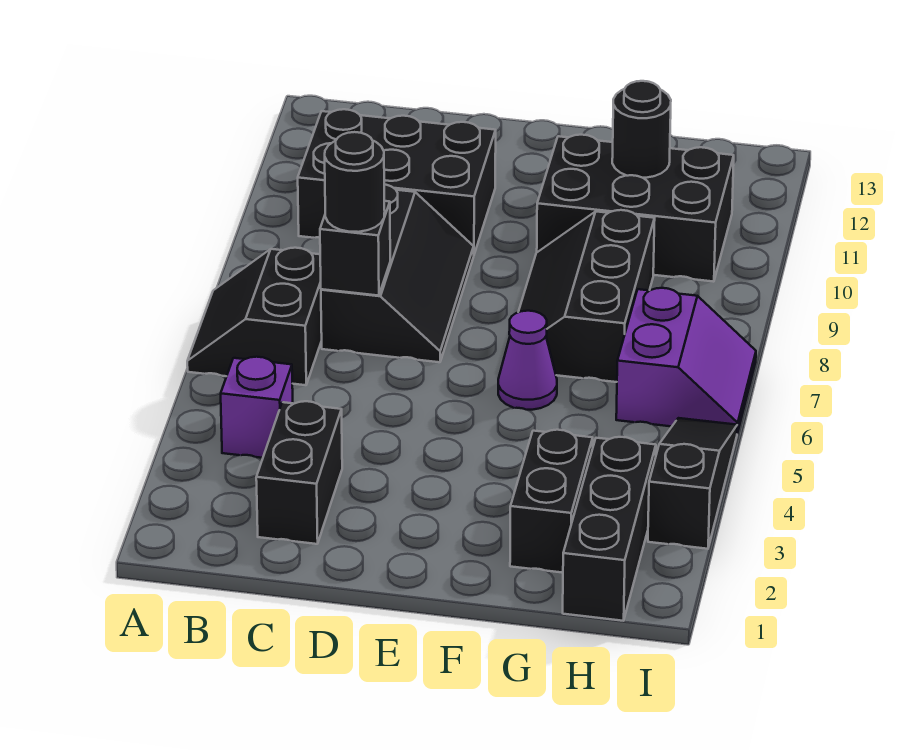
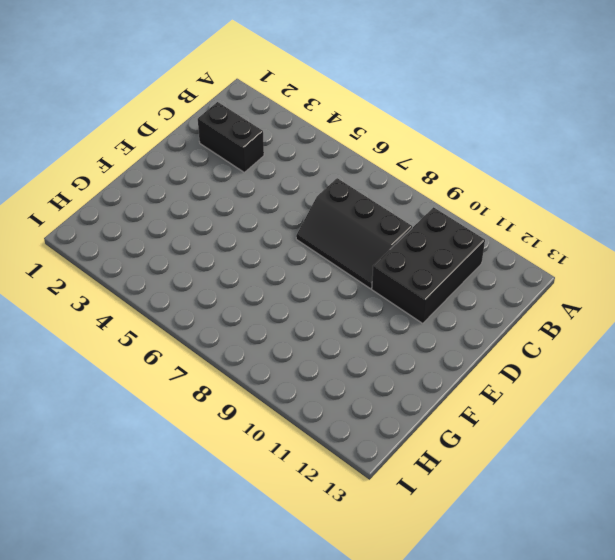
none -> black slope A6:B7 level 1 top B
none -> purple brick B4 level 1
none -> purple cone F6 level 1

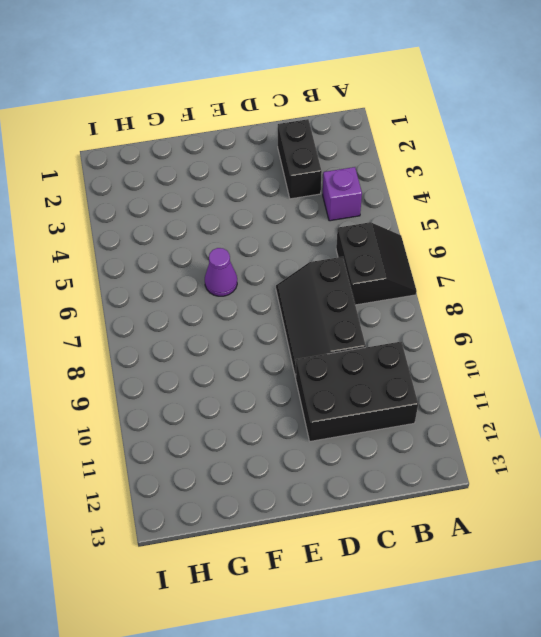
none -> black slope F7:G9 level 1 top G
none -> black brick F10:H11 level 1
none -> black brick G2:G3 level 1

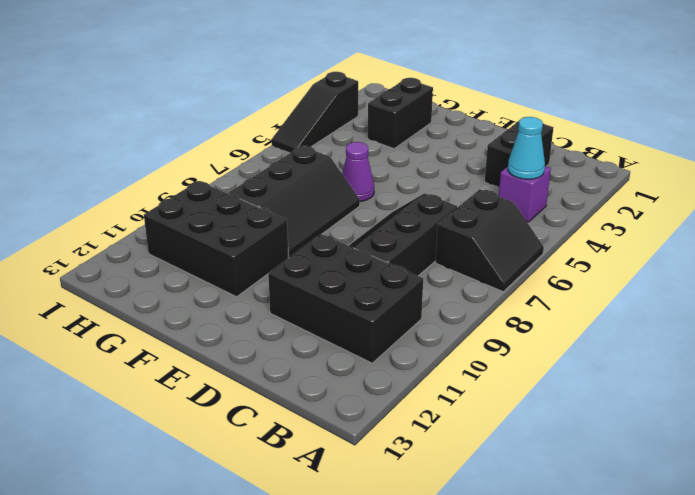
cyan cone B4 level 2 -> none
none -> black brick H1:H3 level 1
none -> purple slope H6:I7 level 1 top H
none -> black brick C7 level 2

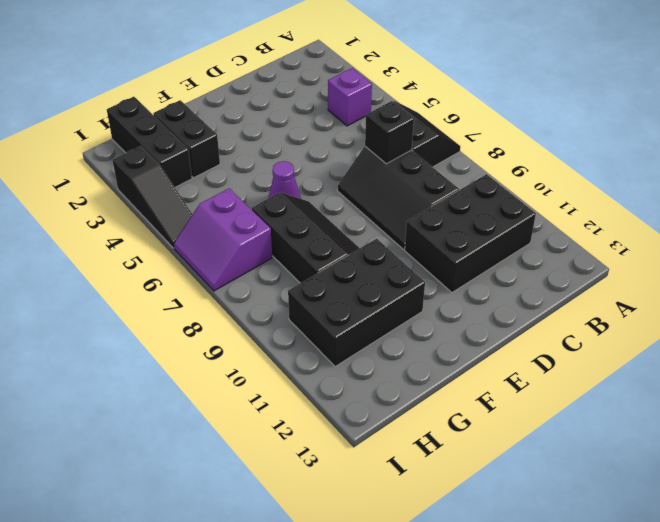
none -> black brick C2:C3 level 1
none -> black round brick G11 level 2
none -> black round brick C7 level 3

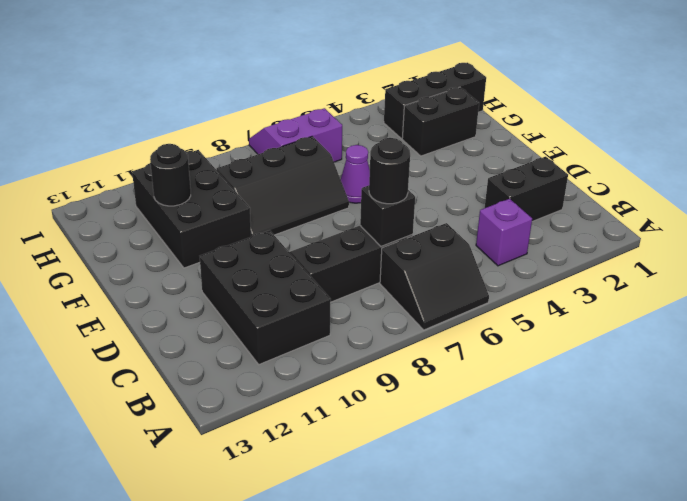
none -> black slope I3:I5 level 1 top 3

